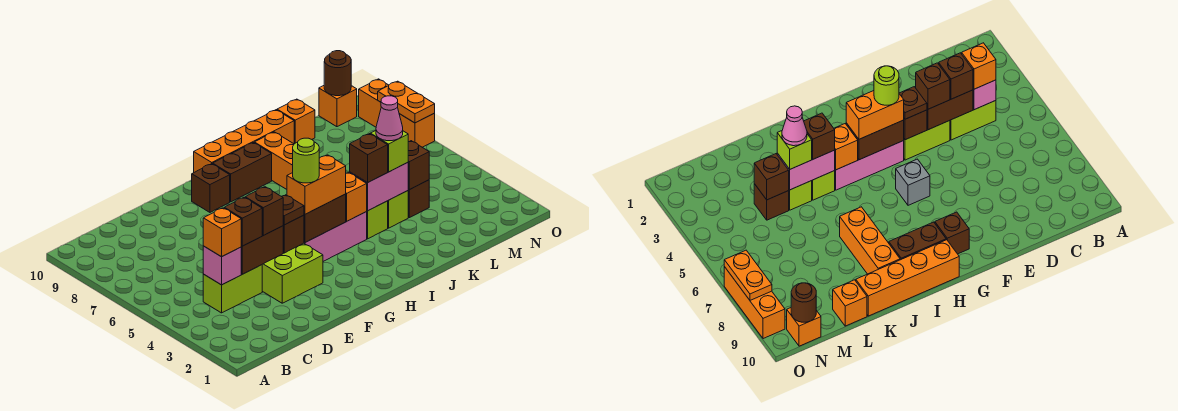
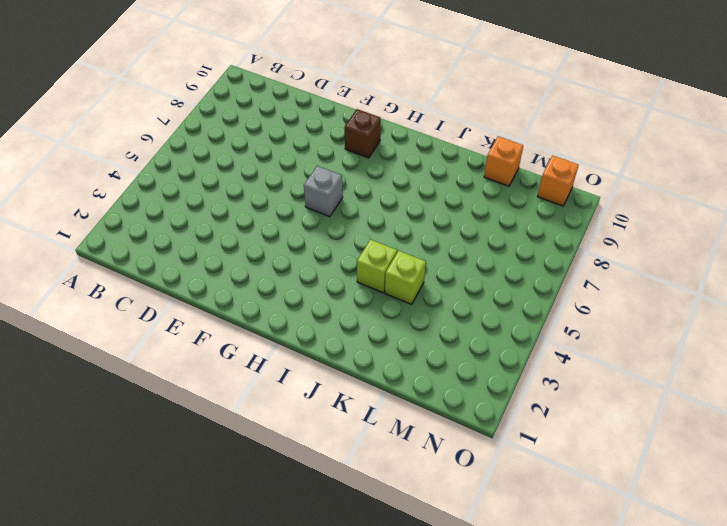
none -> lime brick C4:D4 level 1
none -> lime brick E3:F4 level 1
none -> pink brick G4:I4 level 1
none -> brown brick H9:I9 level 1

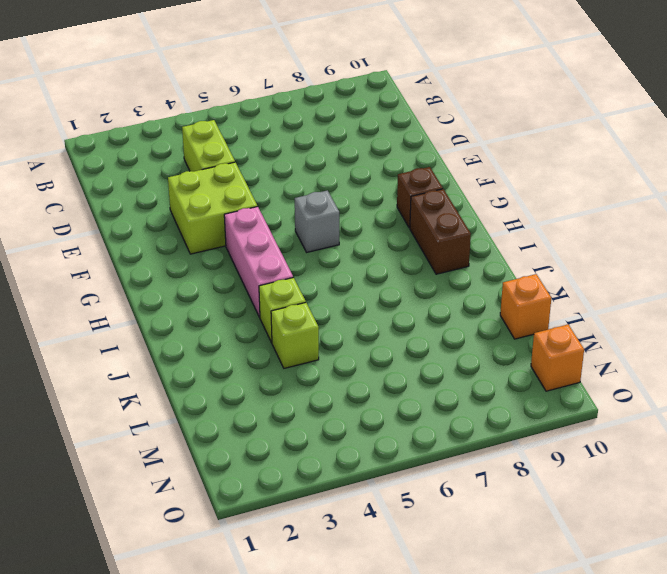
none -> orange brick H10:K10 level 1
none -> orange brick J7:J9 level 1
none -> brown brick L4 level 1
none -> orange brick O7:O9 level 1

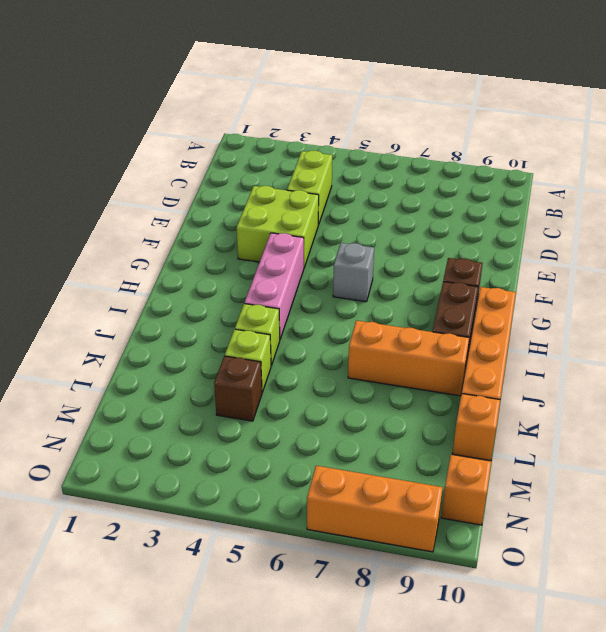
none -> pink brick C4 level 2
none -> brown brick D4:E4 level 2
none -> brown brick F4 level 2
none -> brown brick G4:H4 level 2

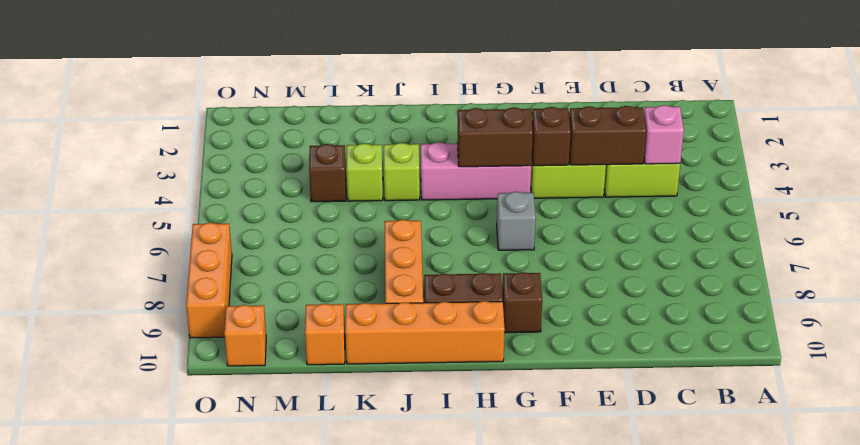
none -> orange brick I4 level 2
none -> pink brick J4:K4 level 2
none -> brown brick L4 level 2
none -> brown round brick N10 level 2

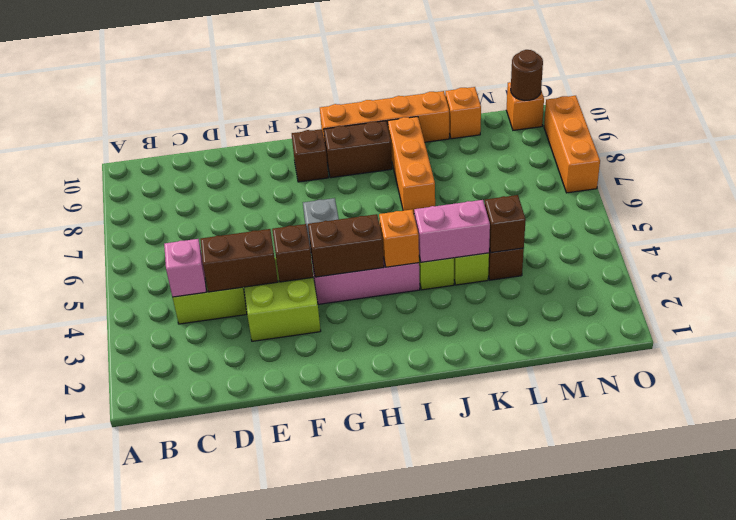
none -> orange plate O7:O8 level 2
none -> orange brick C4 level 3
none -> brown brick D4 level 3
none -> brown brick E4 level 3

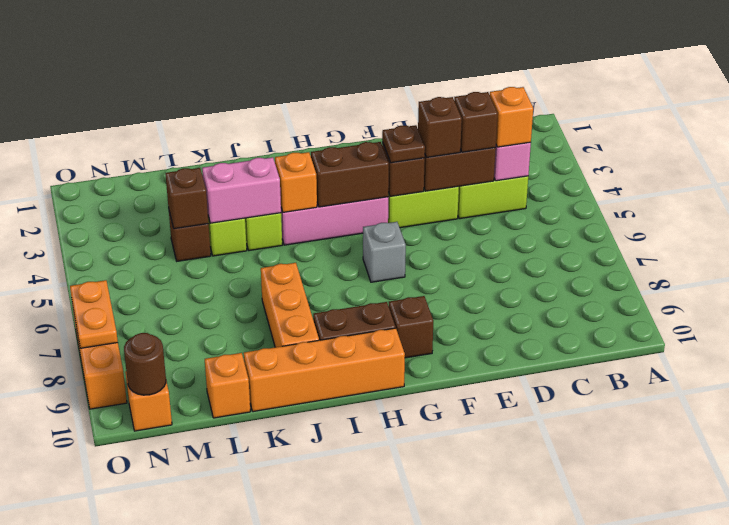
none -> orange brick G4:H4 level 3
none -> brown brick J4 level 3
none -> lime brick K4 level 3
none -> lime round brick G4 level 4

